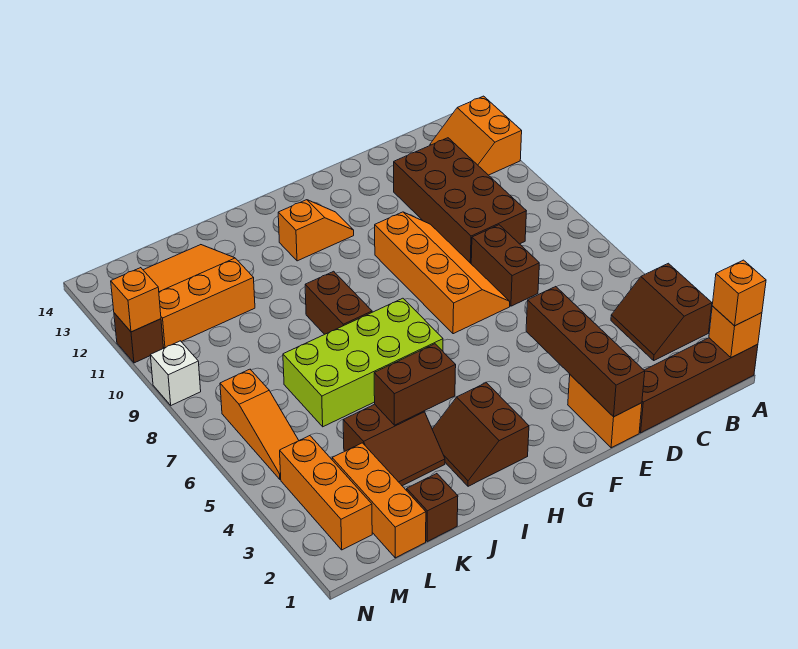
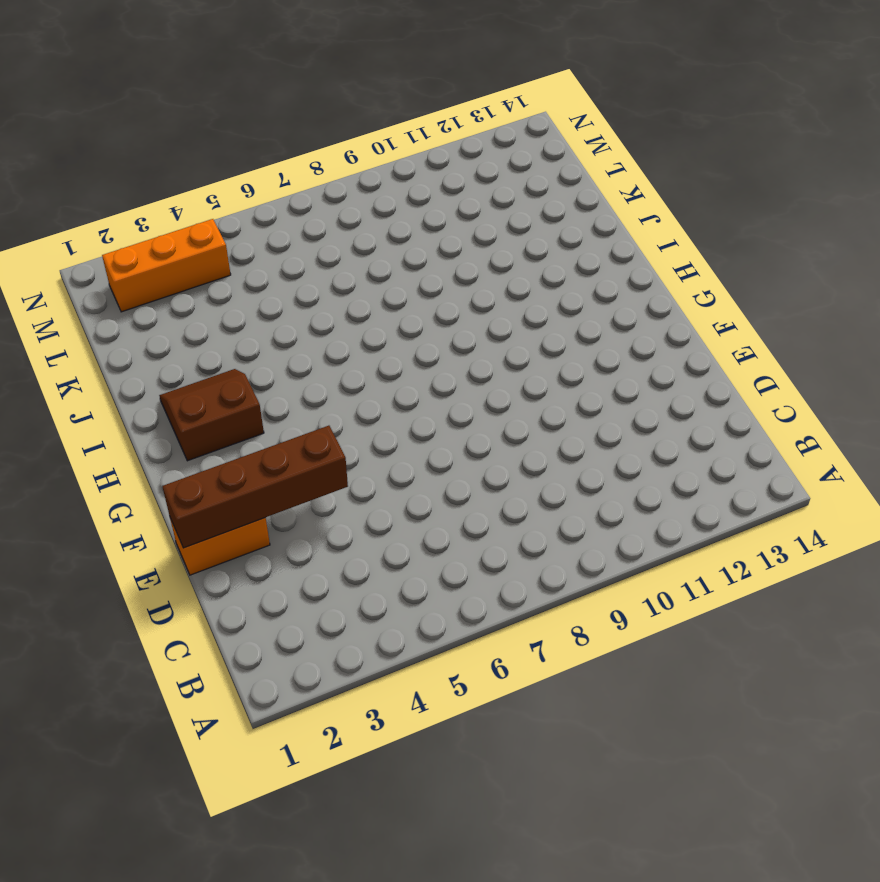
none -> brown brick A1:D1 level 1
none -> brown slope A3:B4 level 1 top A
none -> orange slope A12:B13 level 1 top A

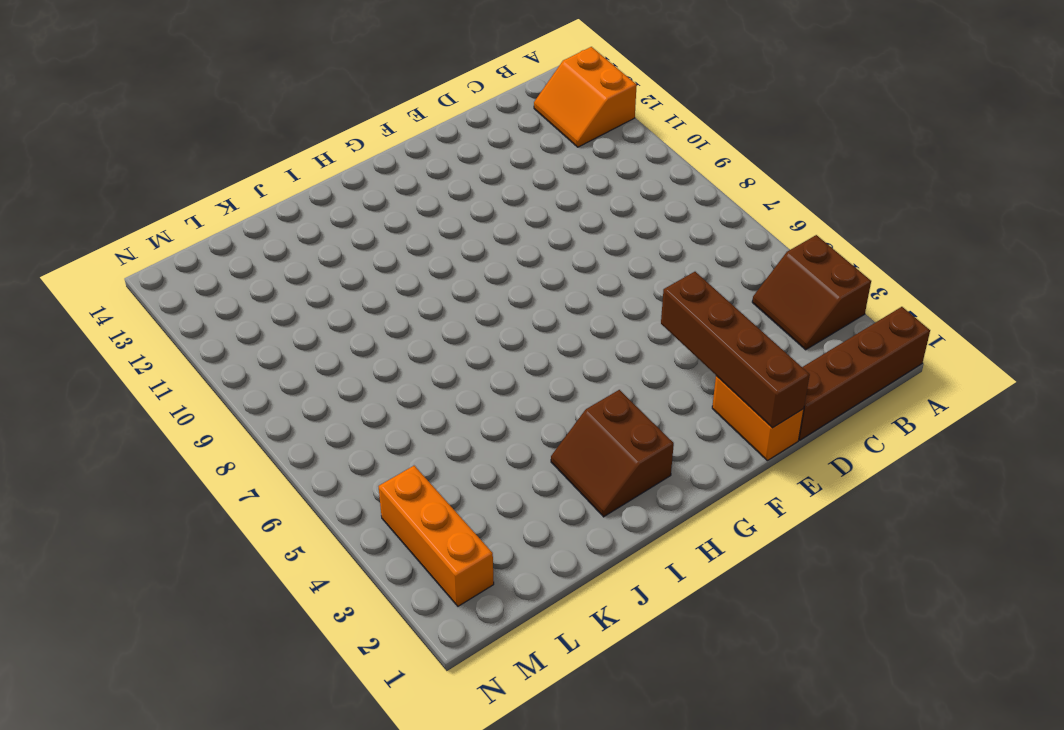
none -> brown brick C9:D12 level 1
none -> brown brick D7:D8 level 1
none -> orange slope E7:F10 level 1 top F

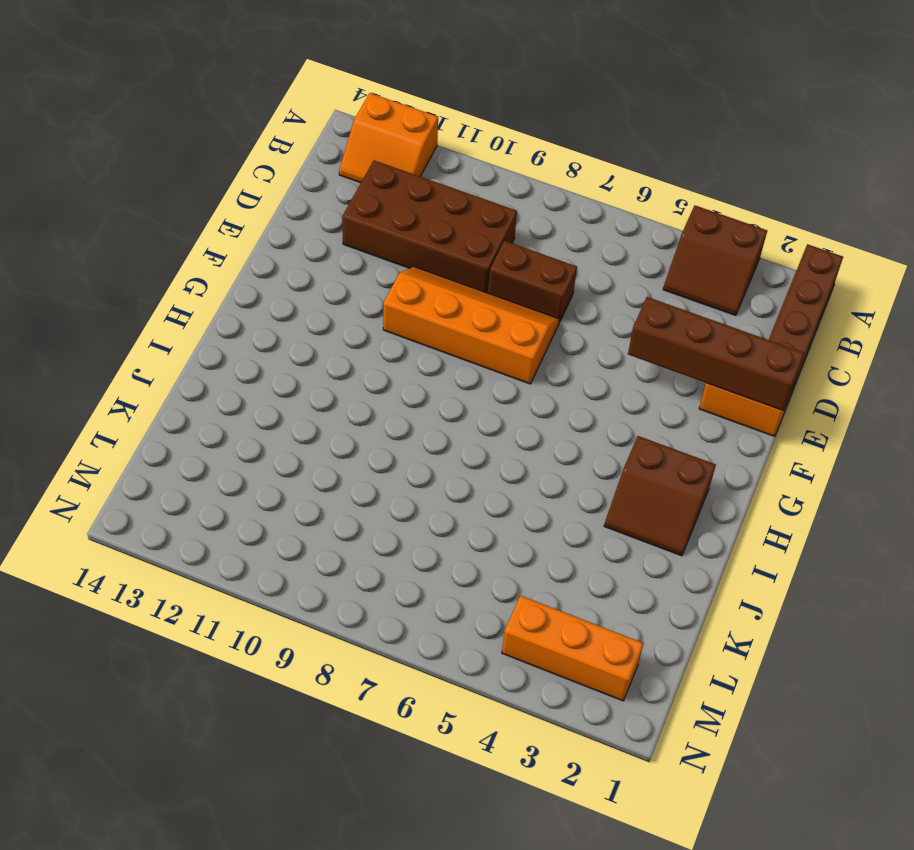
none -> orange slope G12:H12 level 1 top H
none -> lime brick H6:K7 level 1
none -> brown brick I8:I9 level 1

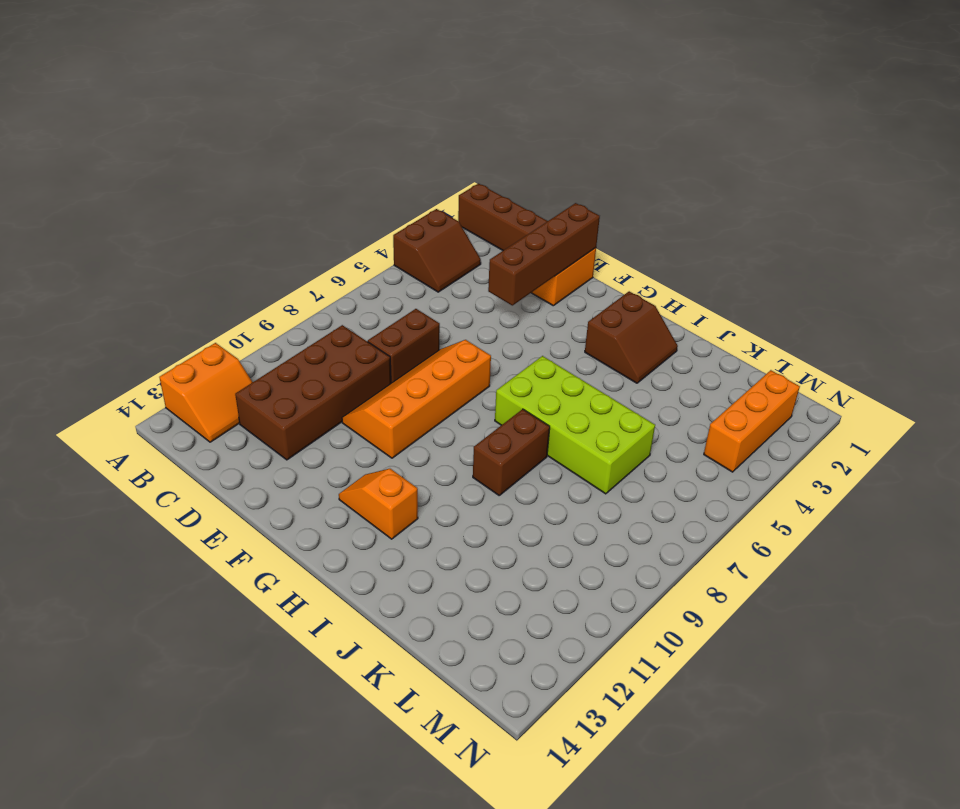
none -> brown slope J3:K4 level 1 top 4
none -> brown brick K1 level 1
none -> orange slope K11:M13 level 1 top 11

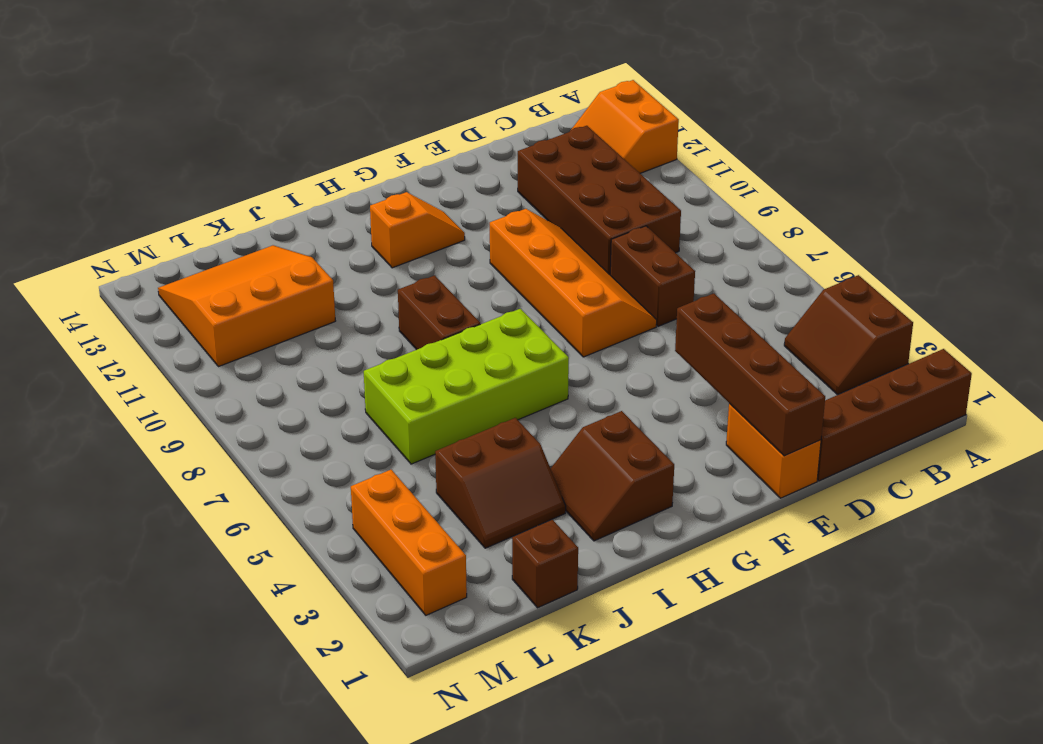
none -> orange brick L1:L3 level 1
none -> orange slope M5:M7 level 1 top 7
none -> white brick N9 level 1

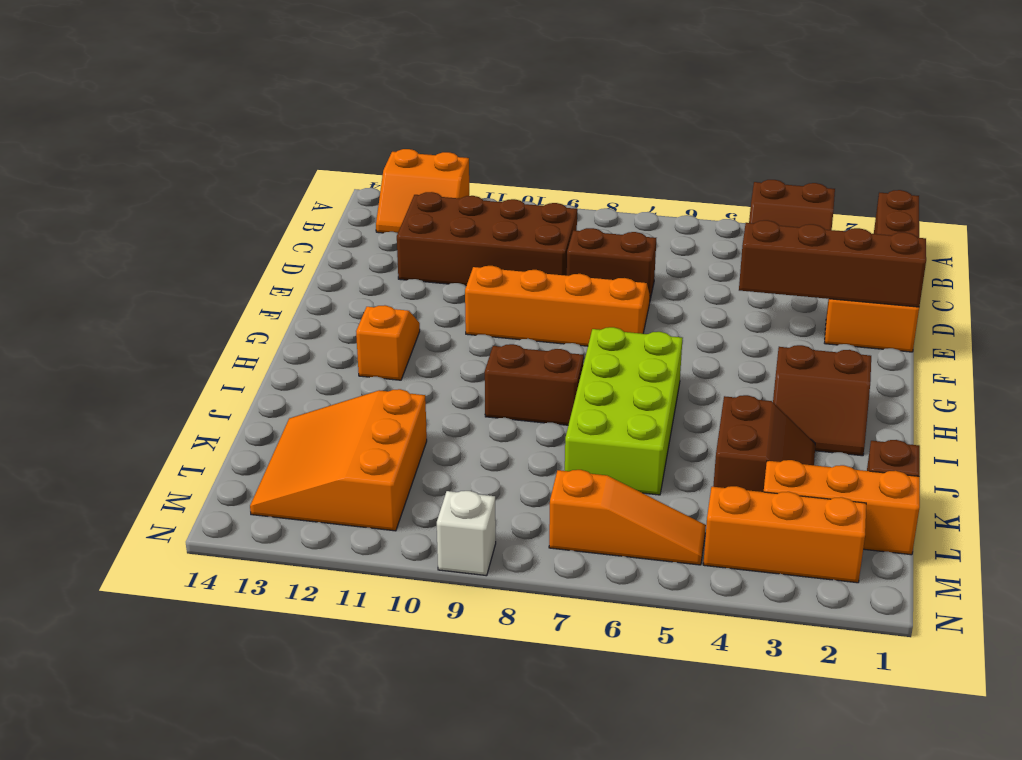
none -> brown brick N11 level 1
none -> orange brick A1 level 2
none -> brown brick I4:J4 level 2

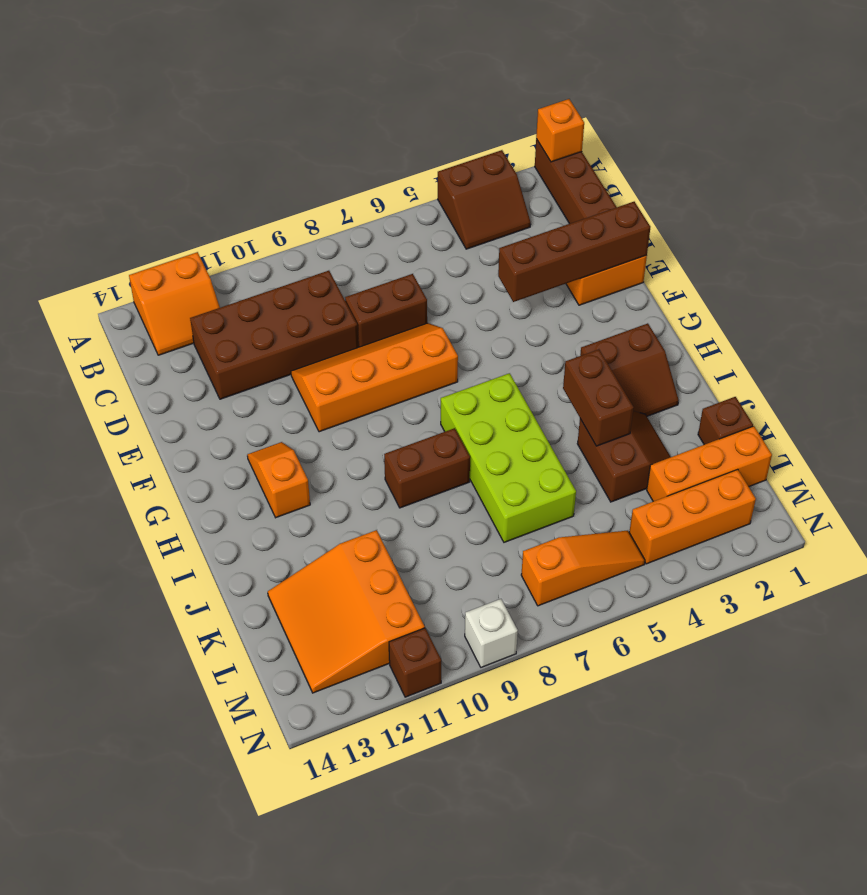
none -> orange brick N11 level 2
none -> orange brick A1 level 3

